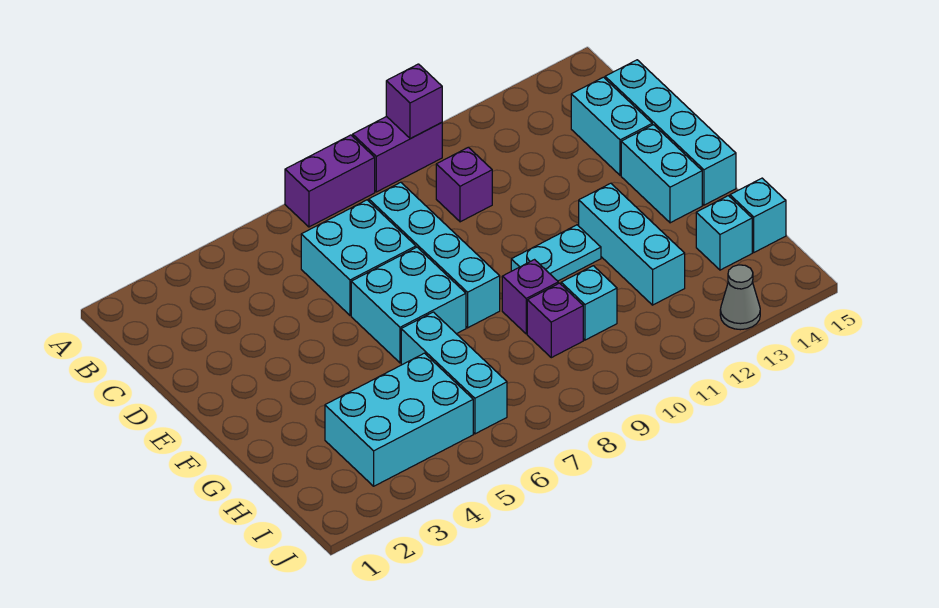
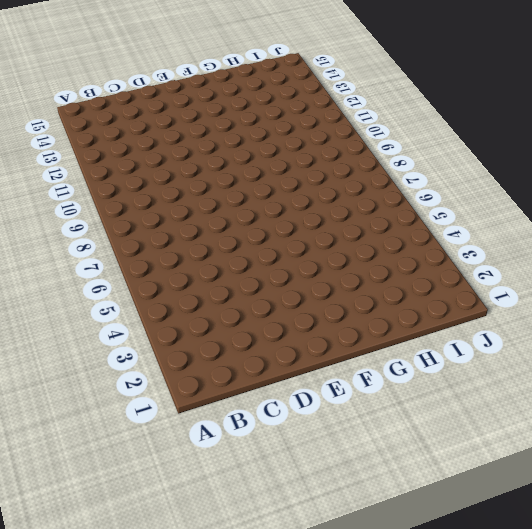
none -> purple brick A7:A8 level 1
none -> purple brick A9:A10 level 1
none -> cyan brick C6:D7 level 1

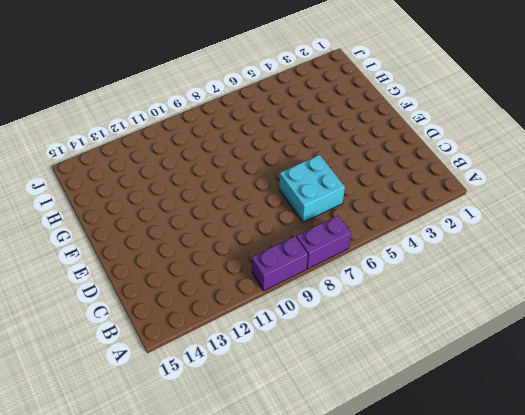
none -> cyan brick C8:F8 level 1
none -> purple brick C10 level 1
none -> cyan brick C14:D14 level 1

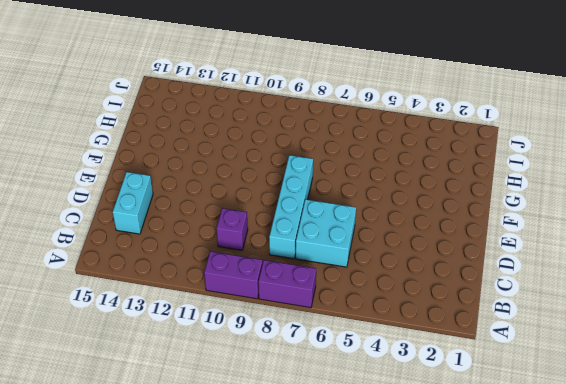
none -> cyan brick C15:F15 level 1
none -> cyan brick E6:F7 level 1
none -> cyan brick E14:F14 level 1

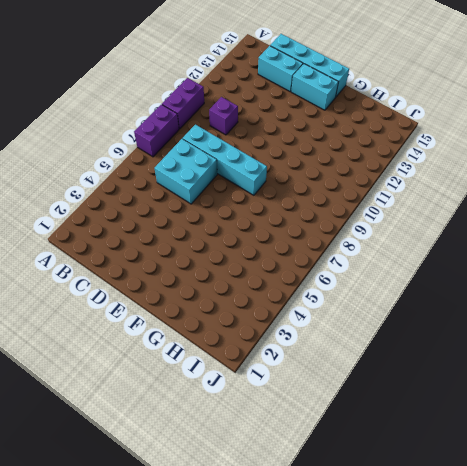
none -> cyan brick E6:F7 level 1
none -> cyan plate F10:F11 level 1
none -> cyan brick F12:H12 level 1

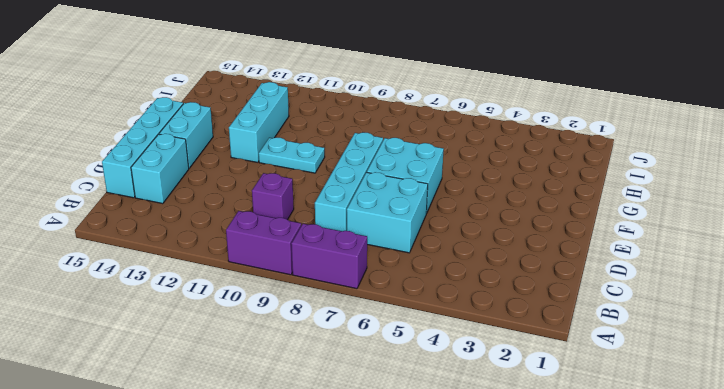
none -> cyan brick G6:I6 level 1
none -> purple brick G9 level 1
none -> cyan brick H3:I5 level 1

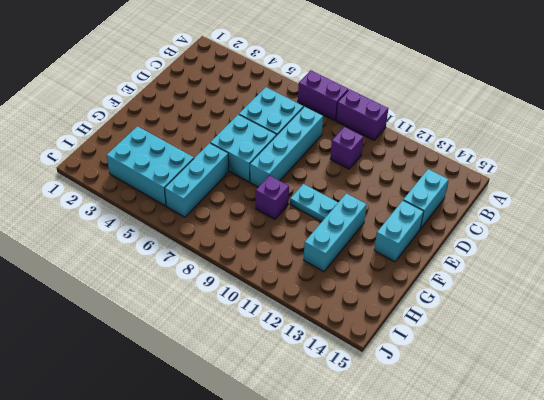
none -> cyan brick C15:F15 level 1
none -> purple brick H9 level 1
none -> cyan brick H10 level 1

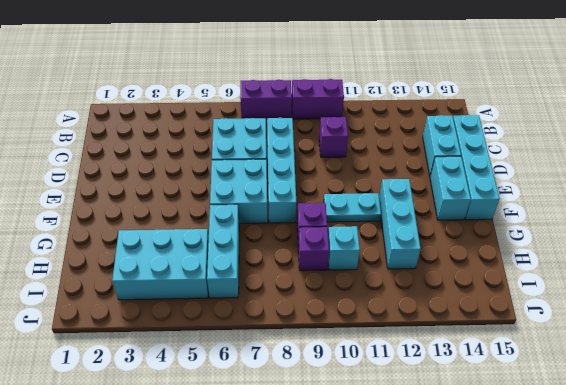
none -> cyan brick H14 level 1
none -> cyan brick H15 level 1
none -> grey cone J13 level 1

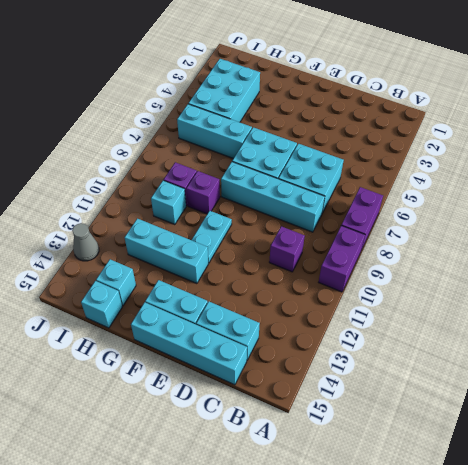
none -> purple brick A10 level 2

